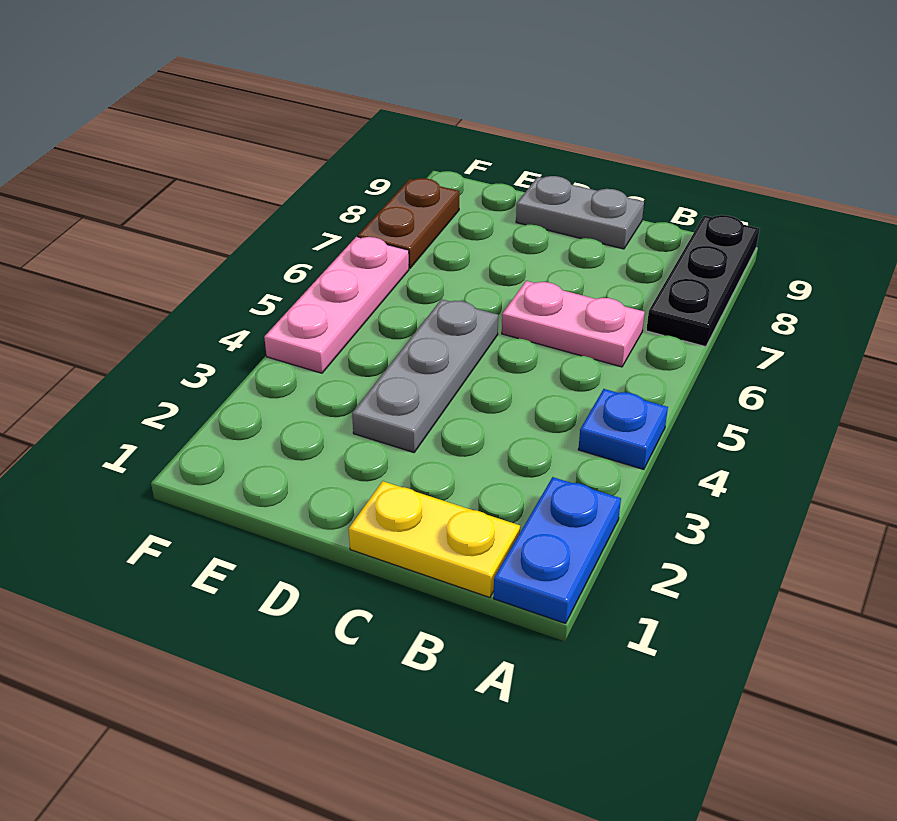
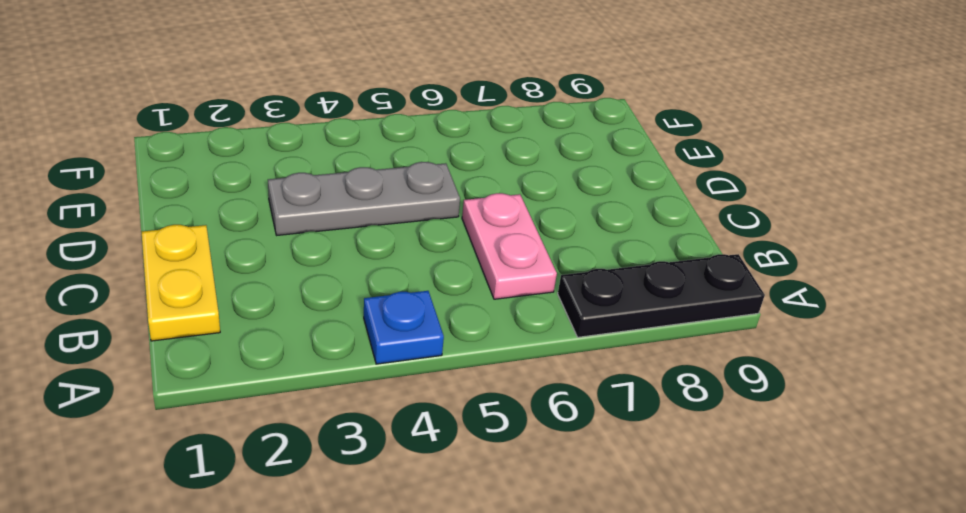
none -> blue plate A1:A2 level 1
none -> grey plate C9:D9 level 1

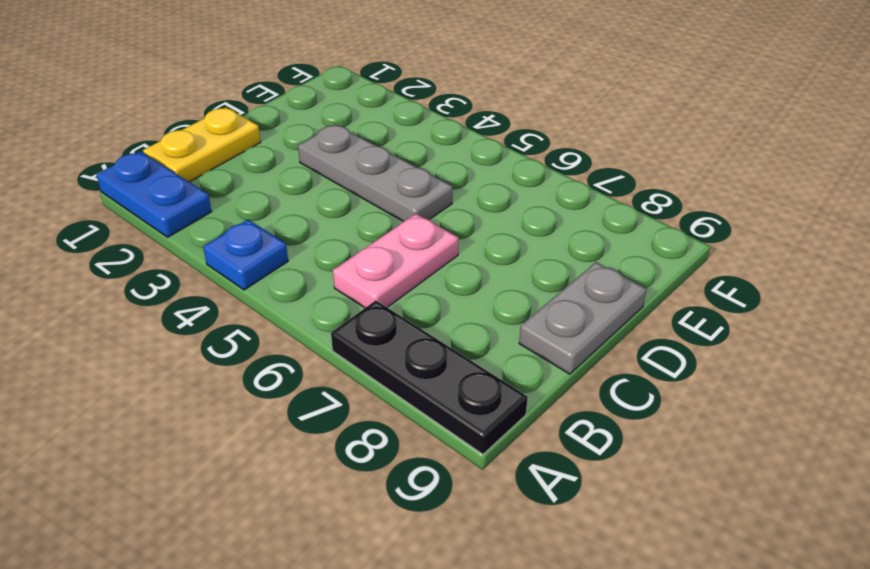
none -> pink plate F4:F6 level 1
none -> brown plate F7:F8 level 1

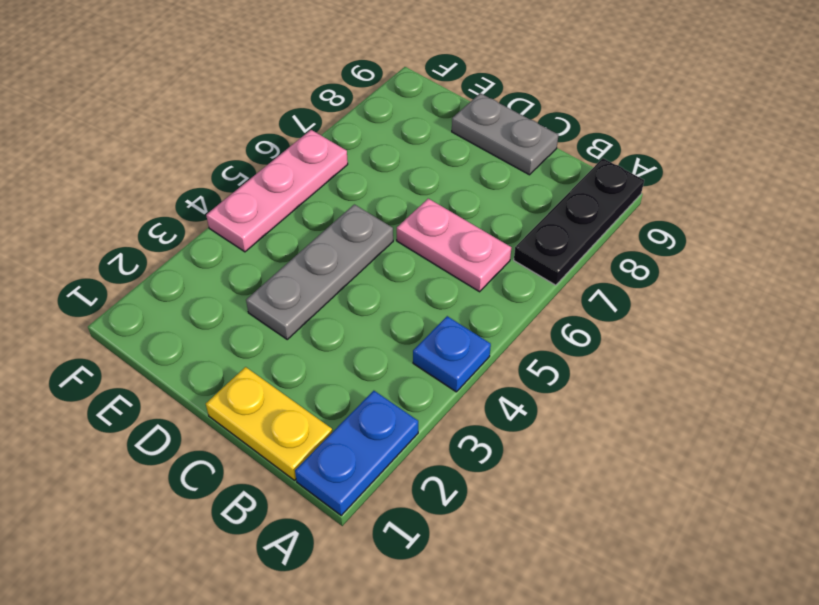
none -> brown plate F7:F8 level 1

